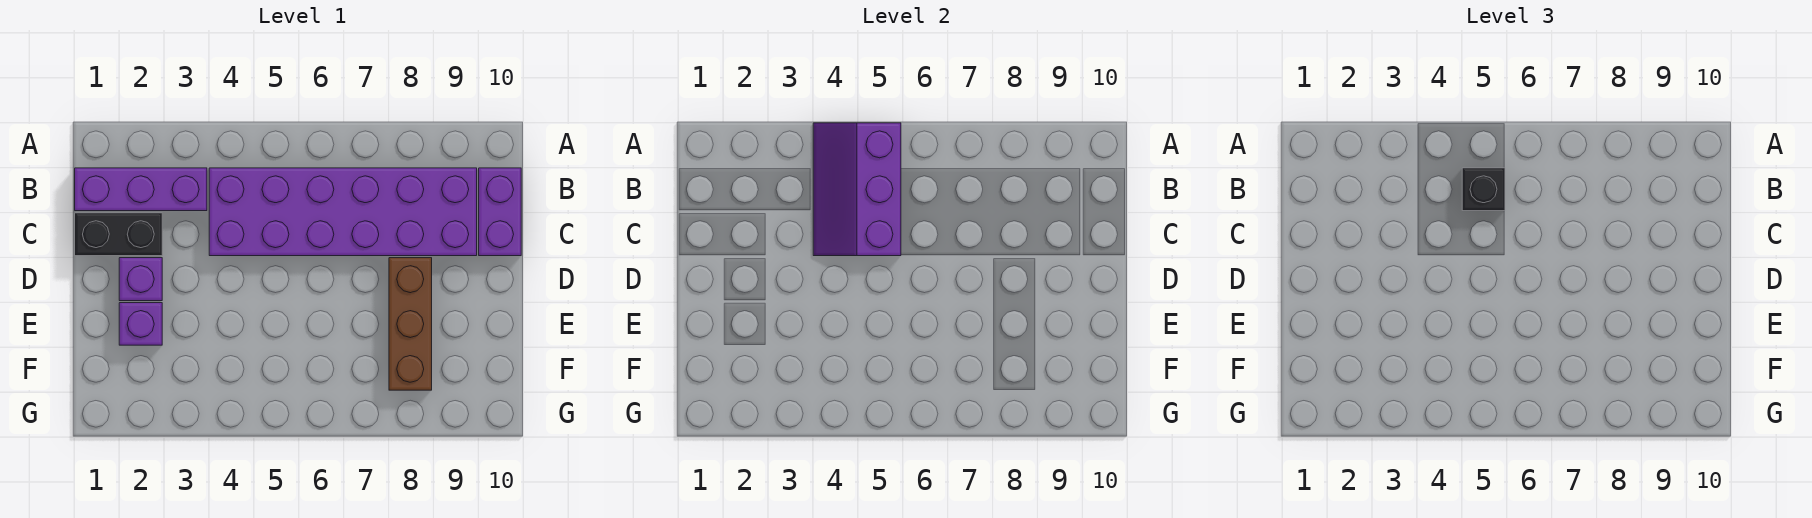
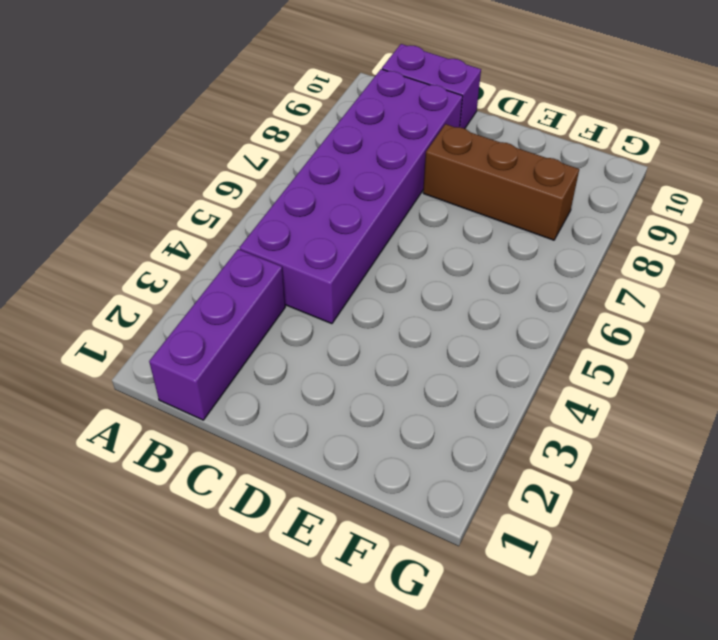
none -> black brick C1:C2 level 1
none -> purple brick D2 level 1

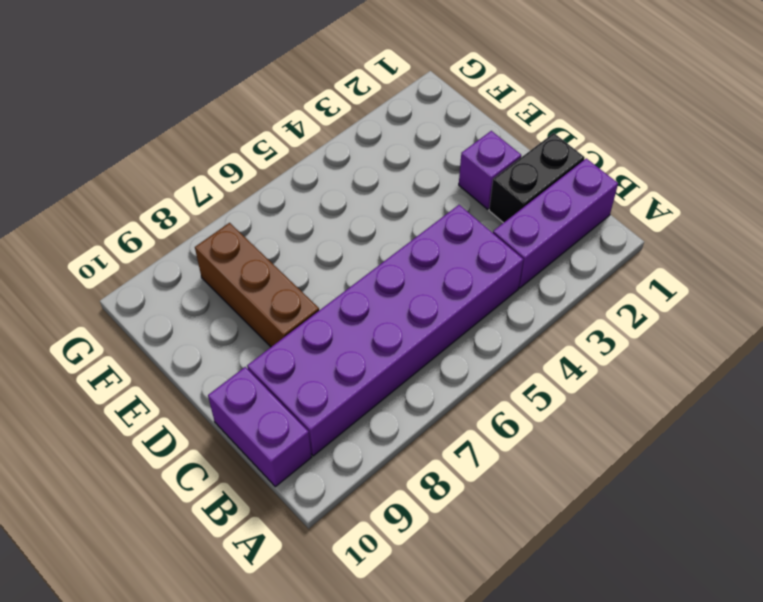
none -> purple brick E2 level 1
none -> purple slope A4:C5 level 2 top 5

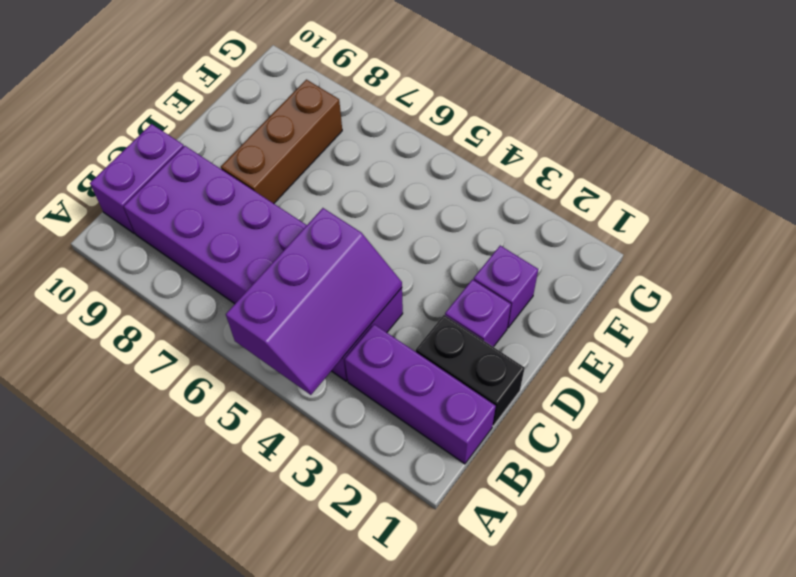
none -> black brick B5 level 3

